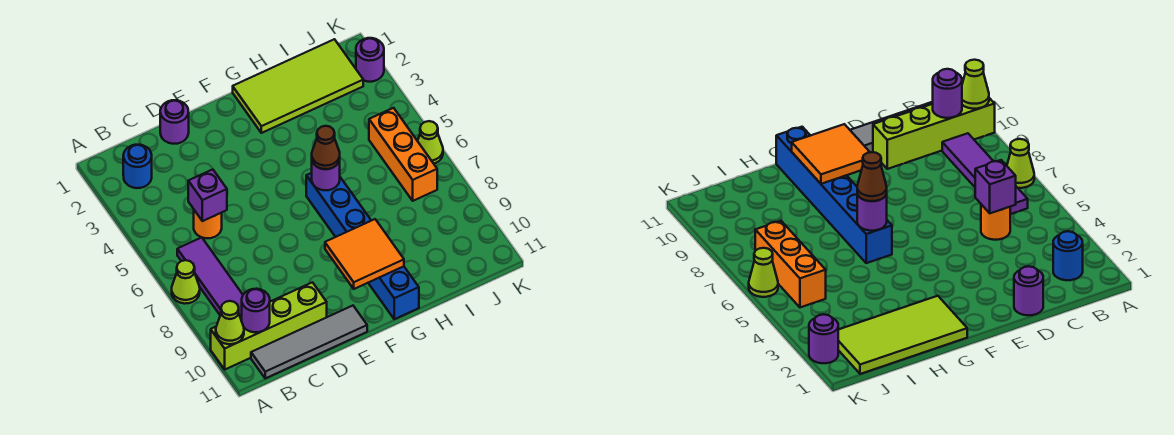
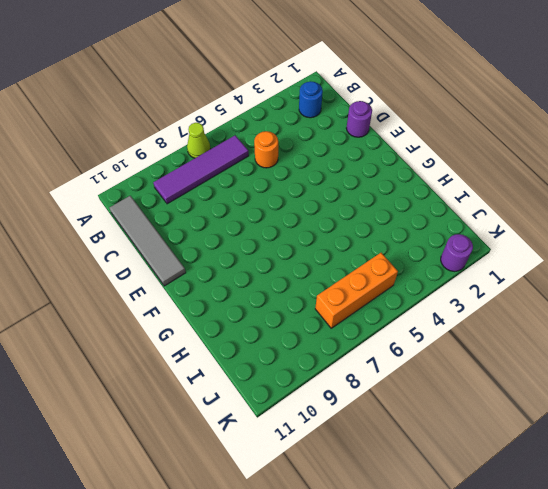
none -> lime brick A10:D10 level 1
none -> lime tile G1:J2 level 1
none -> blue brick G6:G11 level 1

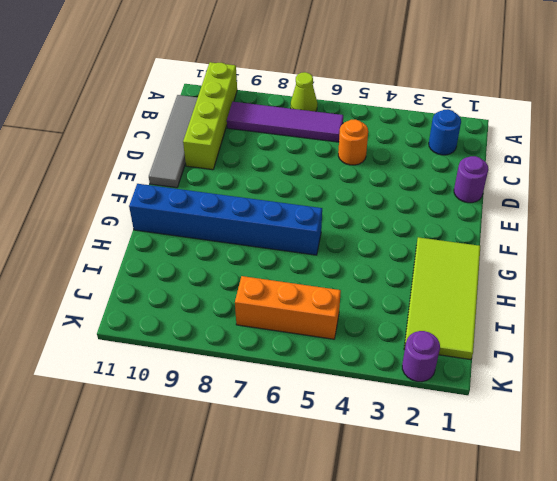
none -> lime cone K6 level 1
none -> lime cone A10 level 2
none -> purple round brick B10 level 2

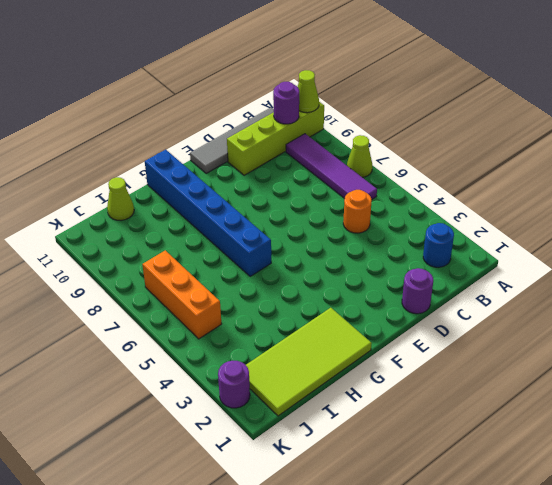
lime cone I11 level 1 -> lime cone K6 level 1
none -> purple brick C5 level 2
none -> orange tile F9:G10 level 2
none -> purple round brick G6 level 2

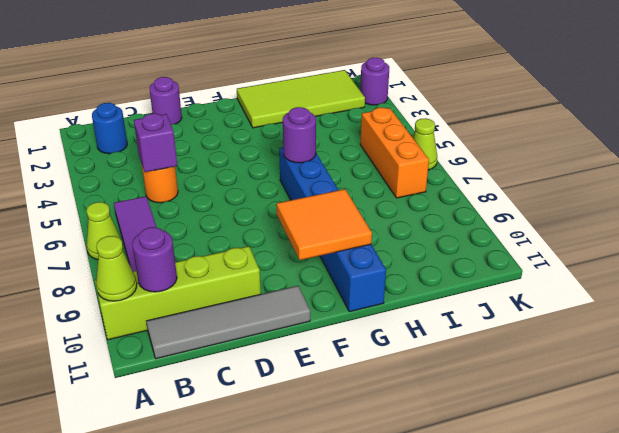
none -> brown cone G6 level 3

